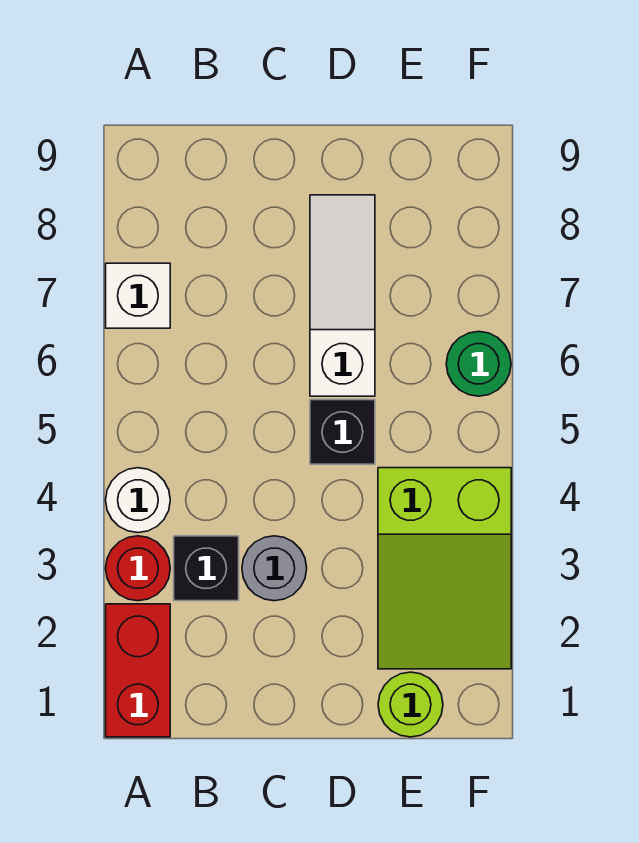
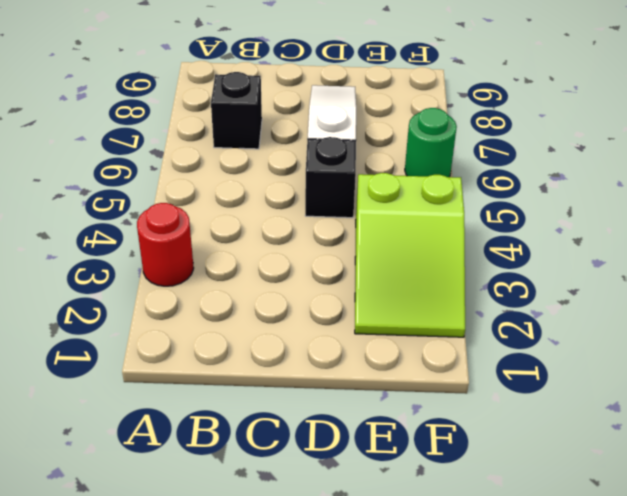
black brick B7 level 1 -> black brick B3 level 1
none -> red brick A1:A2 level 1
none -> white round brick A4 level 1

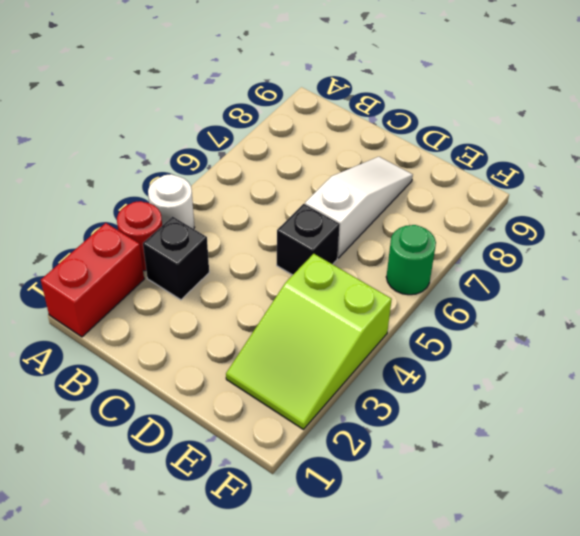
none -> white brick A7 level 1
none -> grey round brick C3 level 1

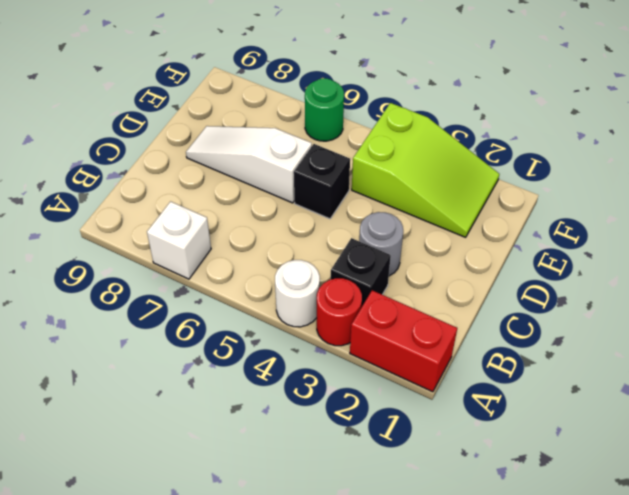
none -> lime round brick E1 level 1

